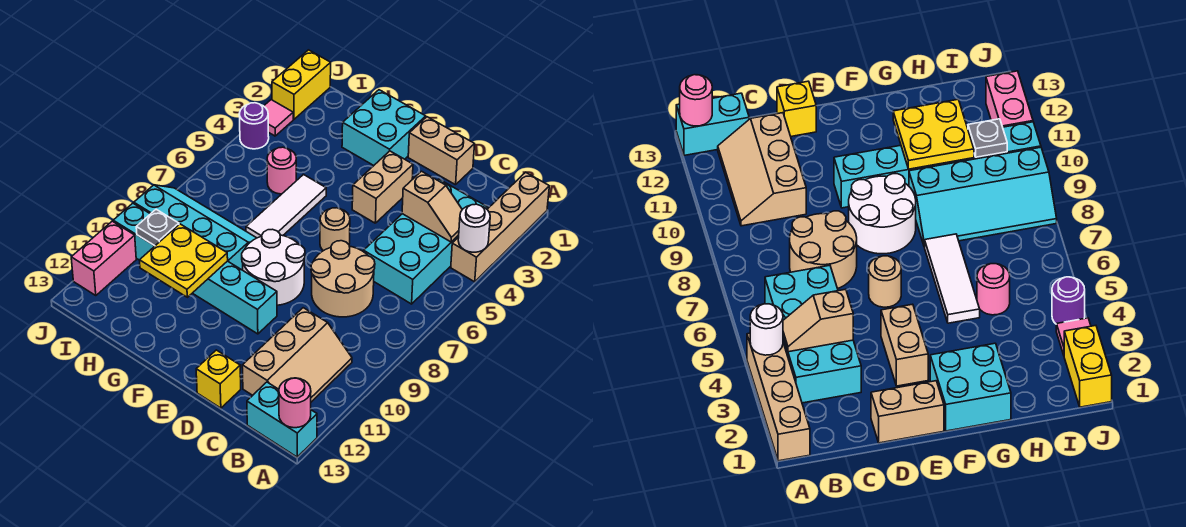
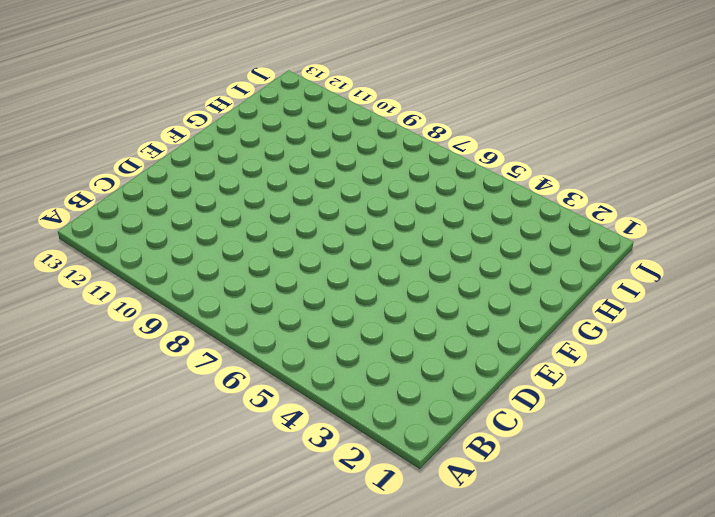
none -> tan brick A1:A4 level 1
none -> cyan brick A13:B13 level 1
none -> cyan brick B3:C6 level 1

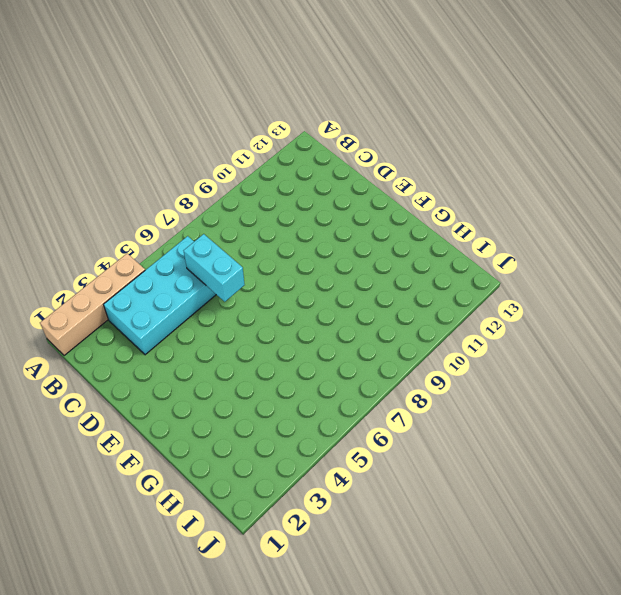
cyan brick C6:D6 level 2 -> cyan brick A13:B13 level 1
none -> tan slope B10:C12 level 1 top C
none -> tan round brick C7:D8 level 1
none -> tan brick D1:E1 level 1

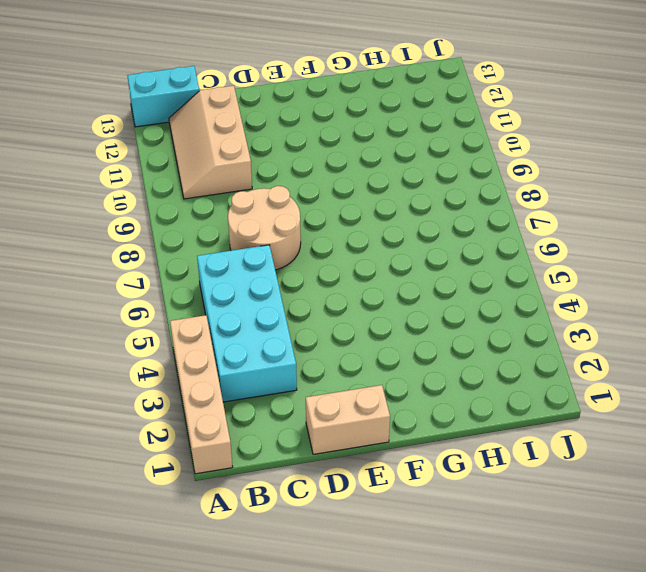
none -> yellow brick D13 level 1
none -> tan brick E3:E4 level 1
none -> tan round brick E6 level 1

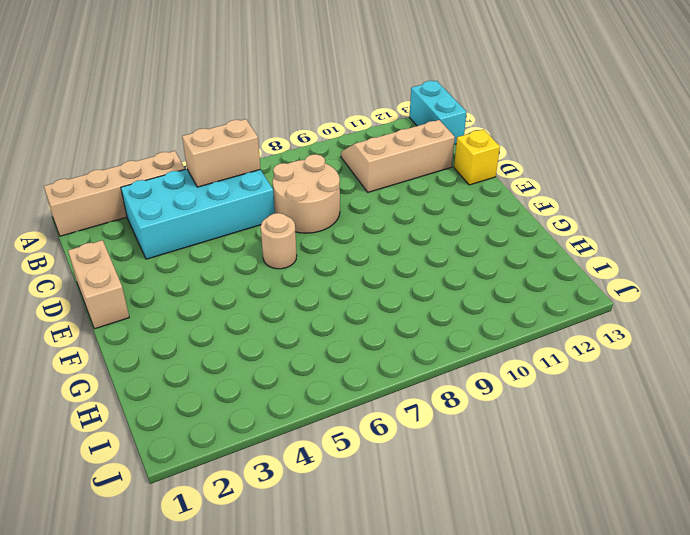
tan brick B5:B6 level 2 -> tan brick E3:E4 level 1
none -> white round brick E8:F9 level 1
none -> cyan brick E10:J10 level 1
none -> cyan brick F1:G2 level 1

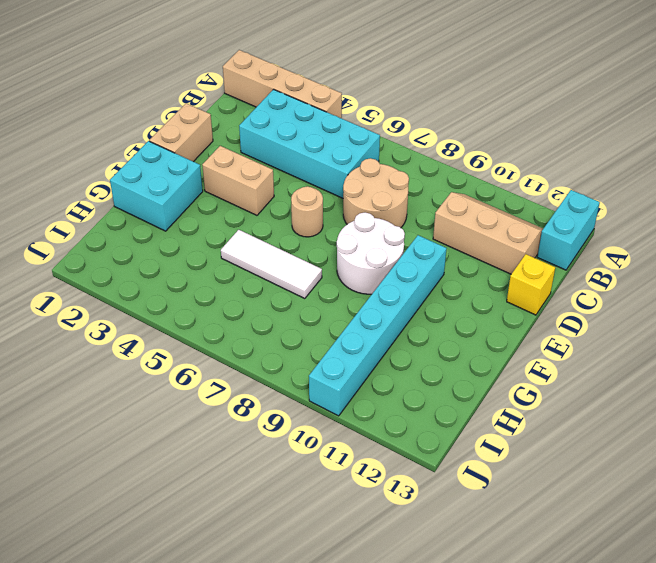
none -> cyan slope G8:J9 level 1 top 9
none -> pink round brick H5 level 1
none -> yellow brick J1:J2 level 1

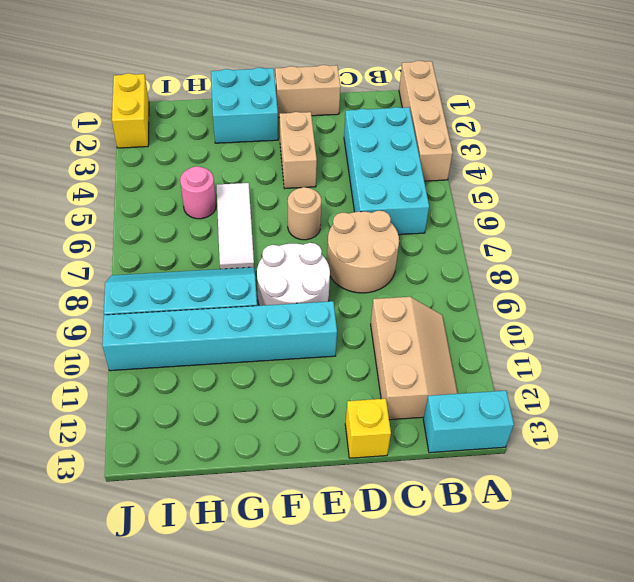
none -> pink tile J3 level 1
none -> purple round brick J4 level 1
none -> pink brick J11:J12 level 1

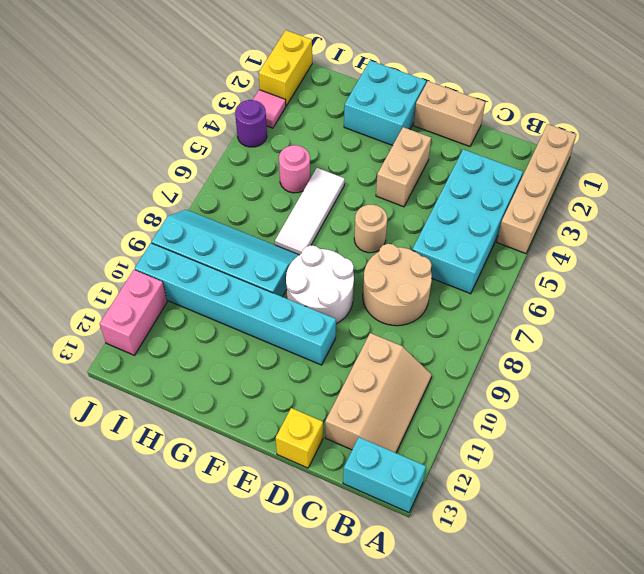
none -> white round brick A4 level 2
none -> pink round brick A13 level 2
none -> tan slope B4:C4 level 2 top C

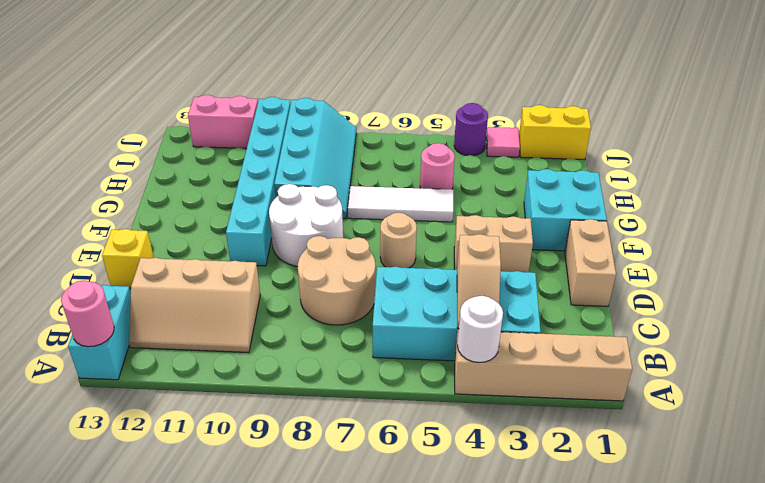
none -> yellow plate G10:H11 level 2
none -> grey plate I10 level 2

